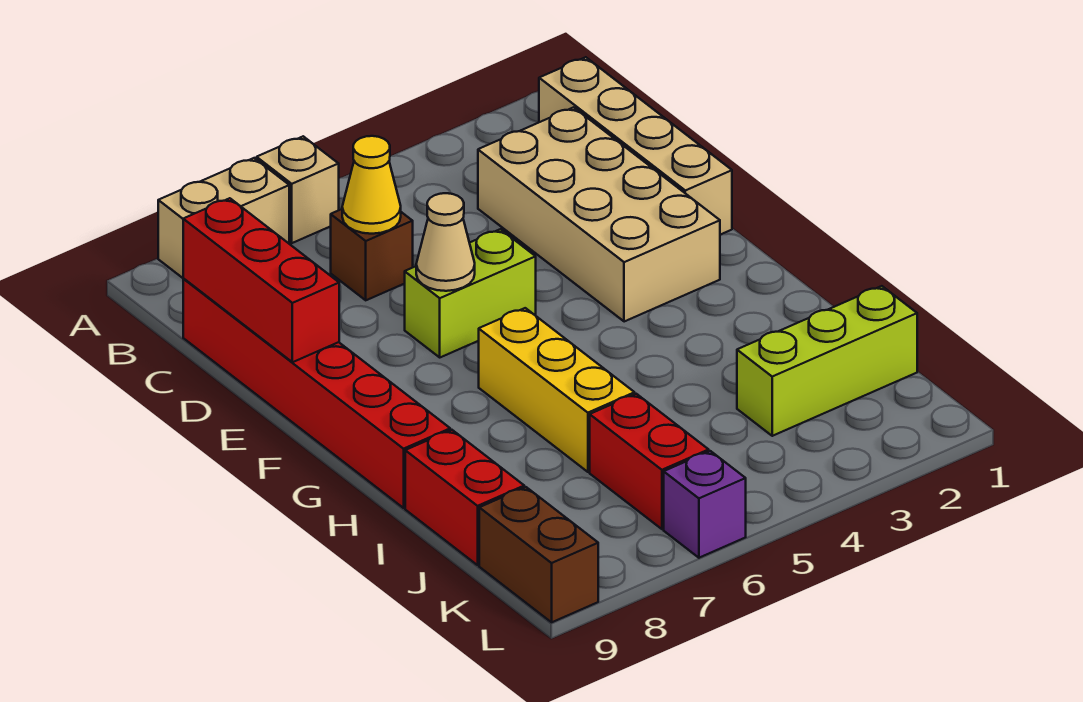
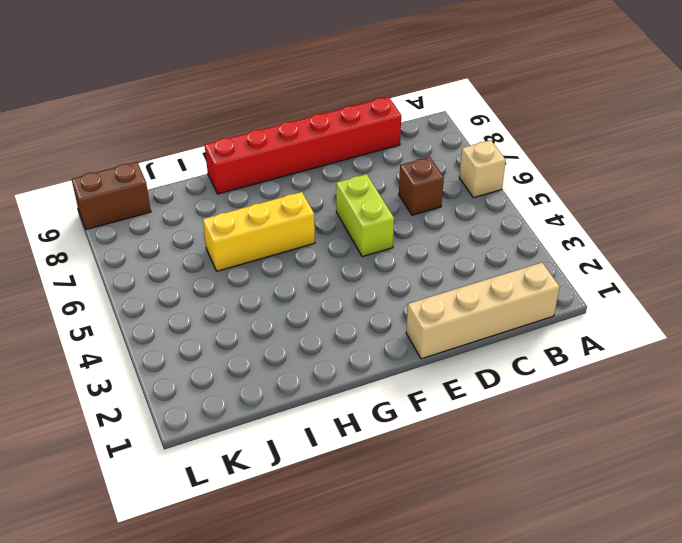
none -> tan brick A7:A8 level 1
none -> tan brick C2:F3 level 1
none -> red brick I9:J9 level 1

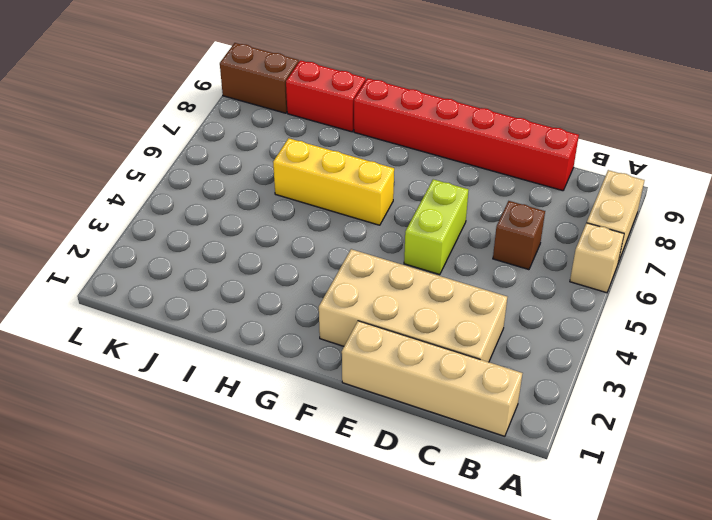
none -> lime brick J1:J3 level 1
none -> red brick J6:K6 level 1
none -> purple brick L6 level 1

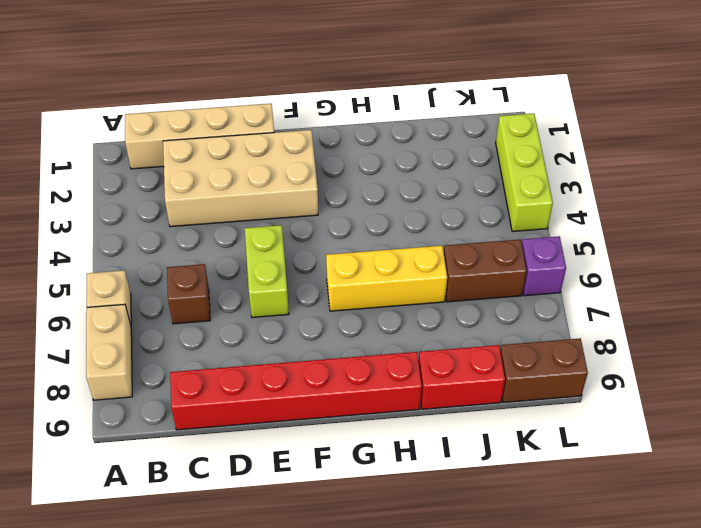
brown brick J6:K6 level 1 -> red brick J6:K6 level 1
lime brick L2:L4 level 1 -> lime brick J1:J3 level 1
none -> yellow cone C6 level 2
none -> red brick C9:E9 level 2
none -> tan cone E6 level 2

